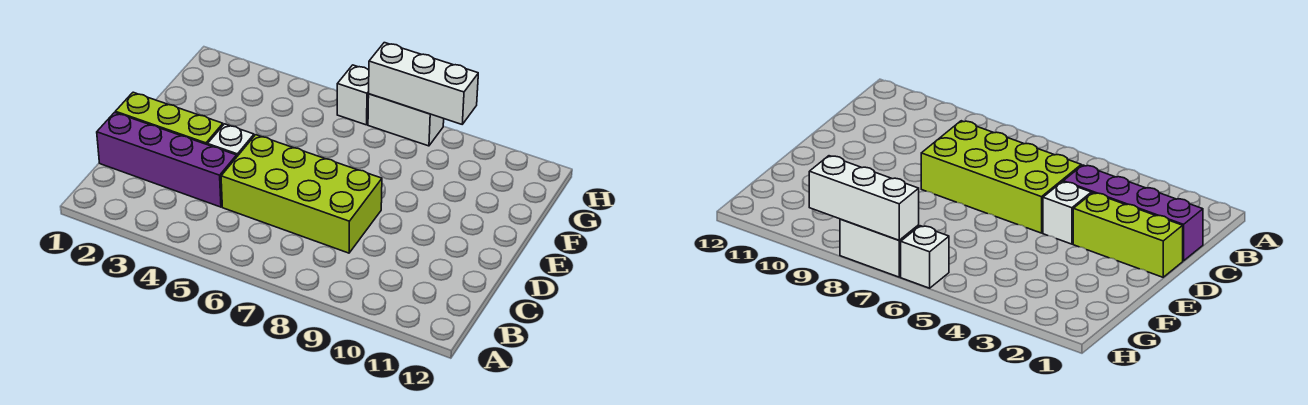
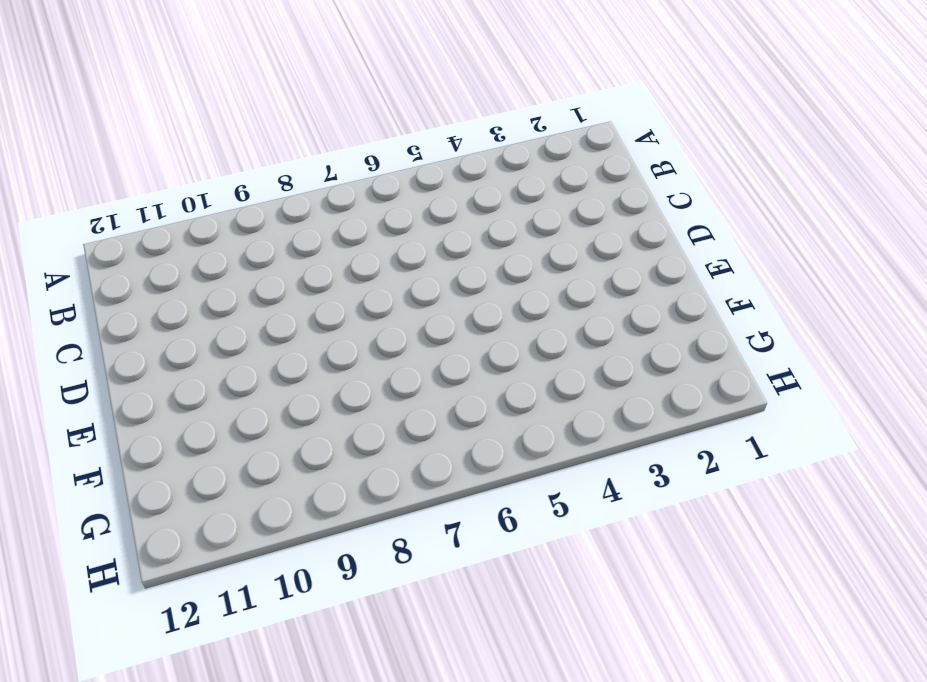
none -> purple brick C1:C4 level 1
none -> lime brick C5:D8 level 1

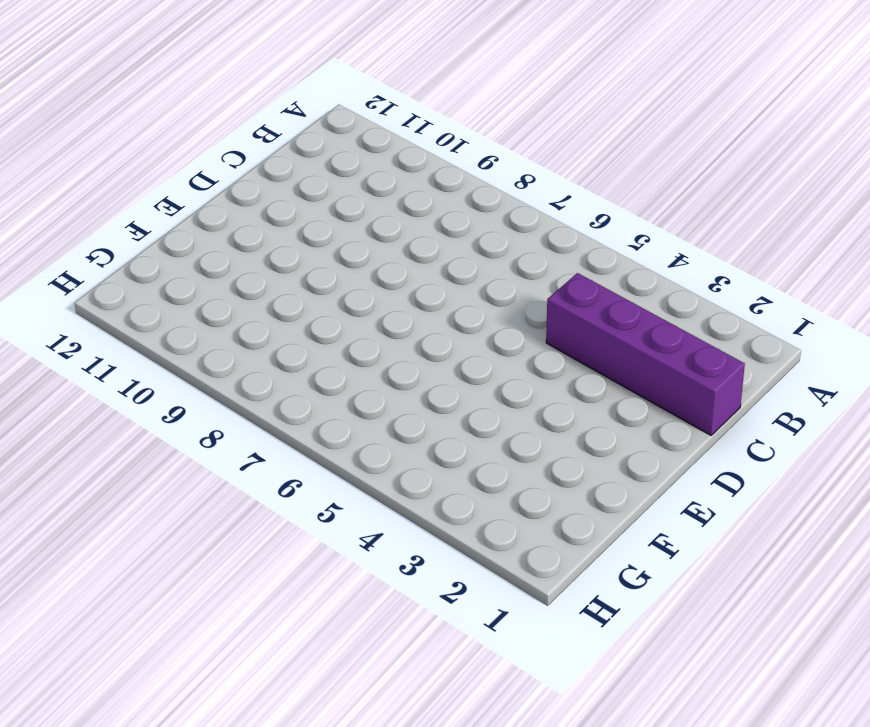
none -> lime brick C5:D8 level 1
none -> lime brick D1:D3 level 1

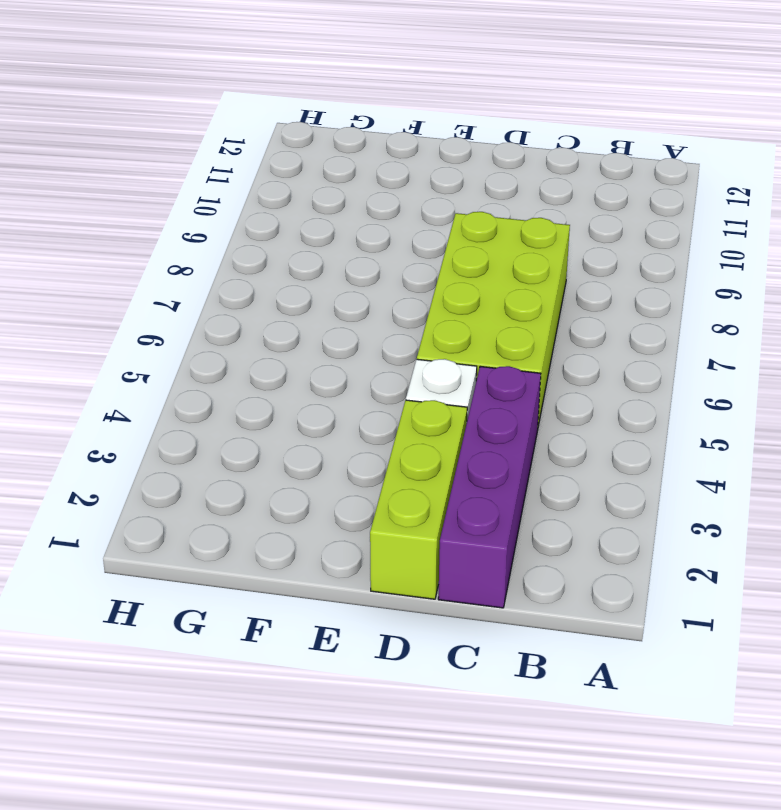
none -> white brick H6 level 1
none -> white brick H7:H8 level 1

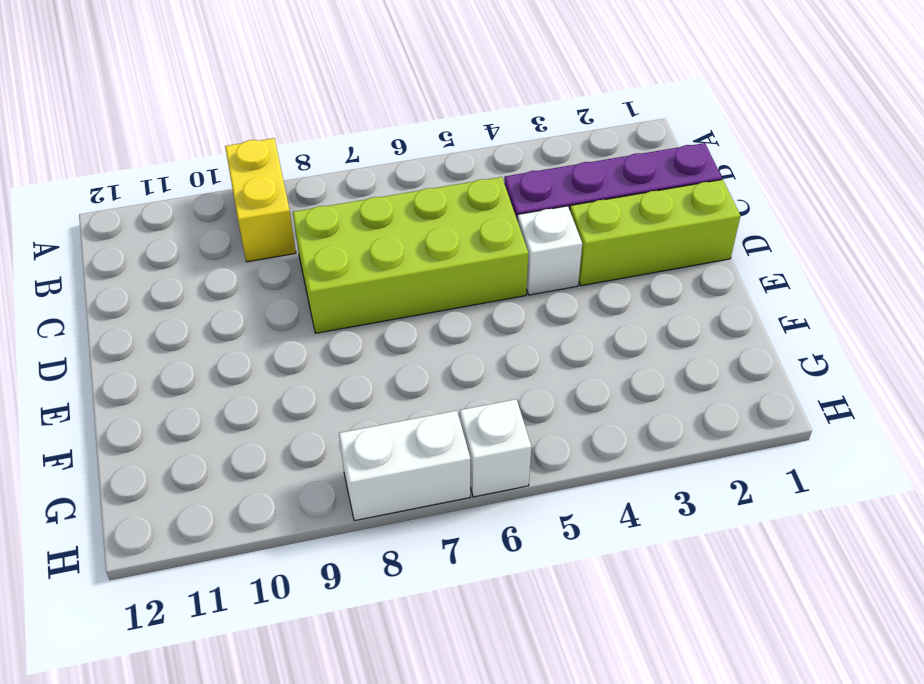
yellow brick A9:B9 level 1 -> none
none -> white brick H7:H9 level 2

